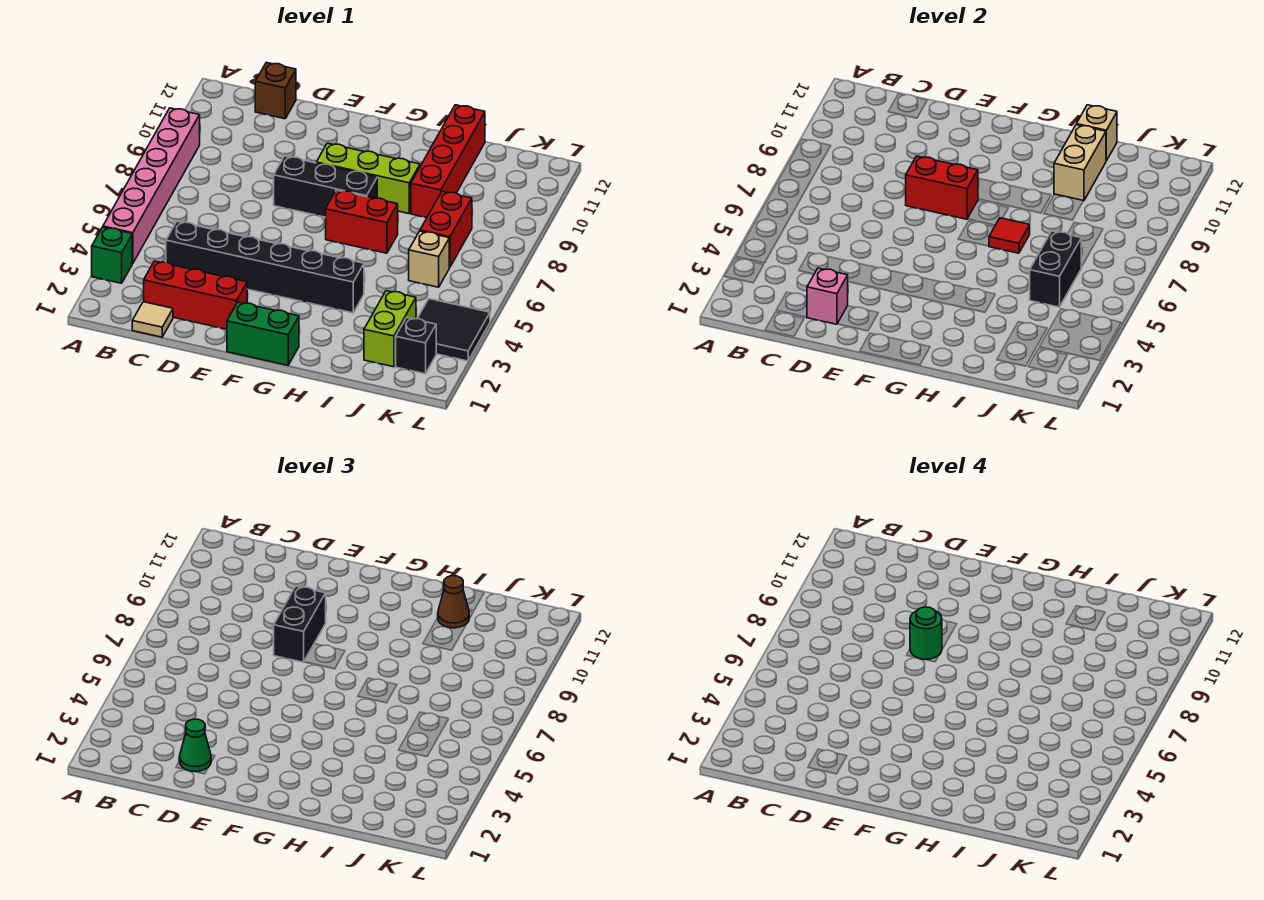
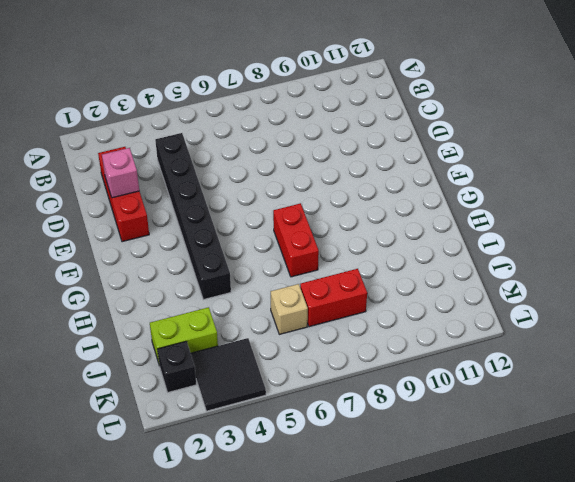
none -> green brick A3 level 1
none -> pink brick A4:A9 level 1
none -> tan tile C1 level 1

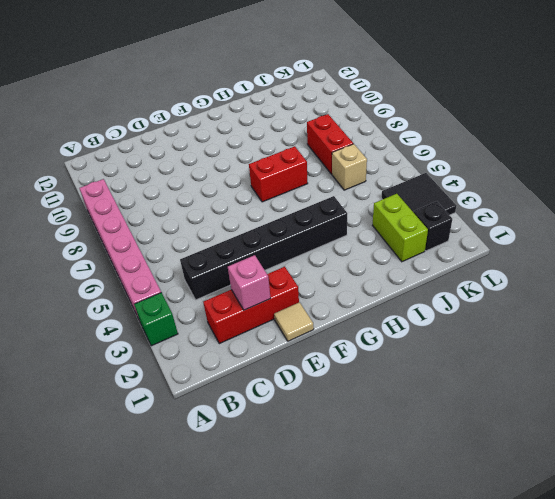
tan tile E1 level 1 -> tan tile C1 level 1
none -> brown brick C12 level 1
none -> black brick E8:G8 level 1
none -> green brick F1:G1 level 1

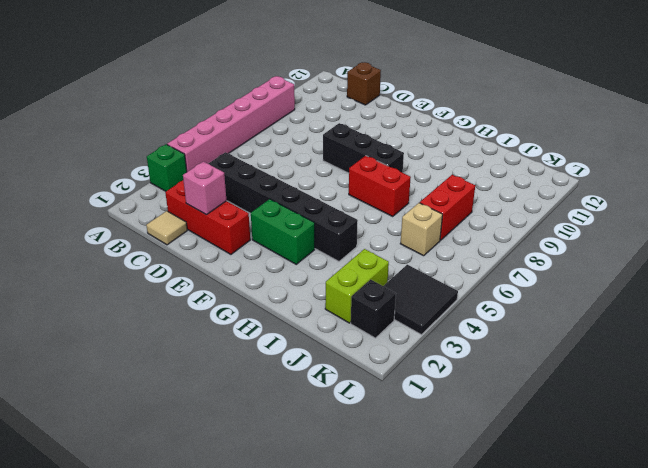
green brick F3:G3 level 1 -> green brick F1:G1 level 1
none -> lime brick F9:H9 level 1
none -> red brick I9:I12 level 1
none -> red brick E8:F8 level 2

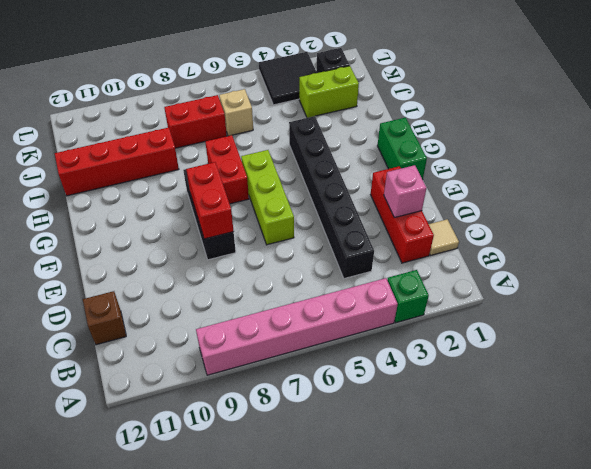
lime brick E6:G6 level 1 -> lime brick F9:H9 level 1
none -> red tile H7 level 2
none -> tan brick I10:I11 level 2
none -> tan brick I12 level 2

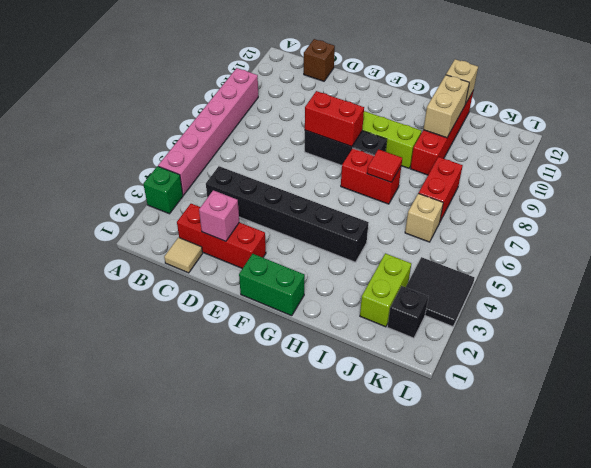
none -> black brick J5:J6 level 2
none -> green cone D2 level 3
none -> black brick E8:E9 level 3

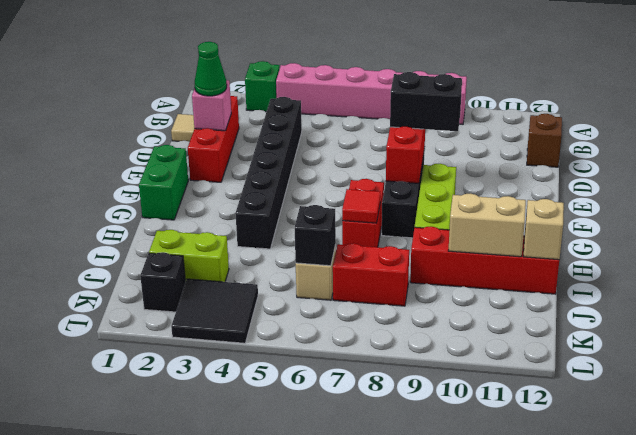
black brick J6 level 2 -> black brick J5:J6 level 2
none -> brown cone I11 level 3
none -> green round brick E8 level 4

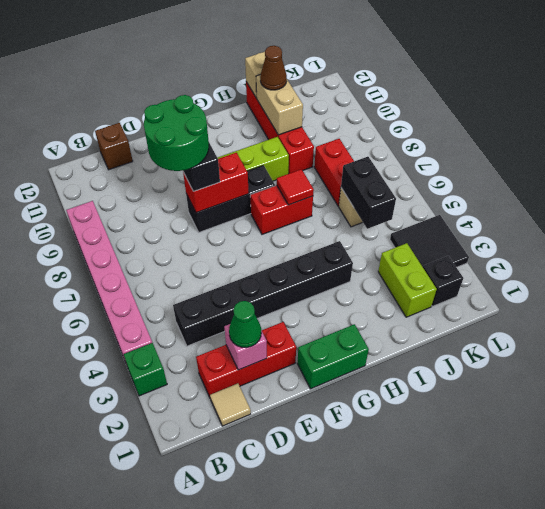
green round brick D8:E9 level 4 -> green round brick E8 level 4

